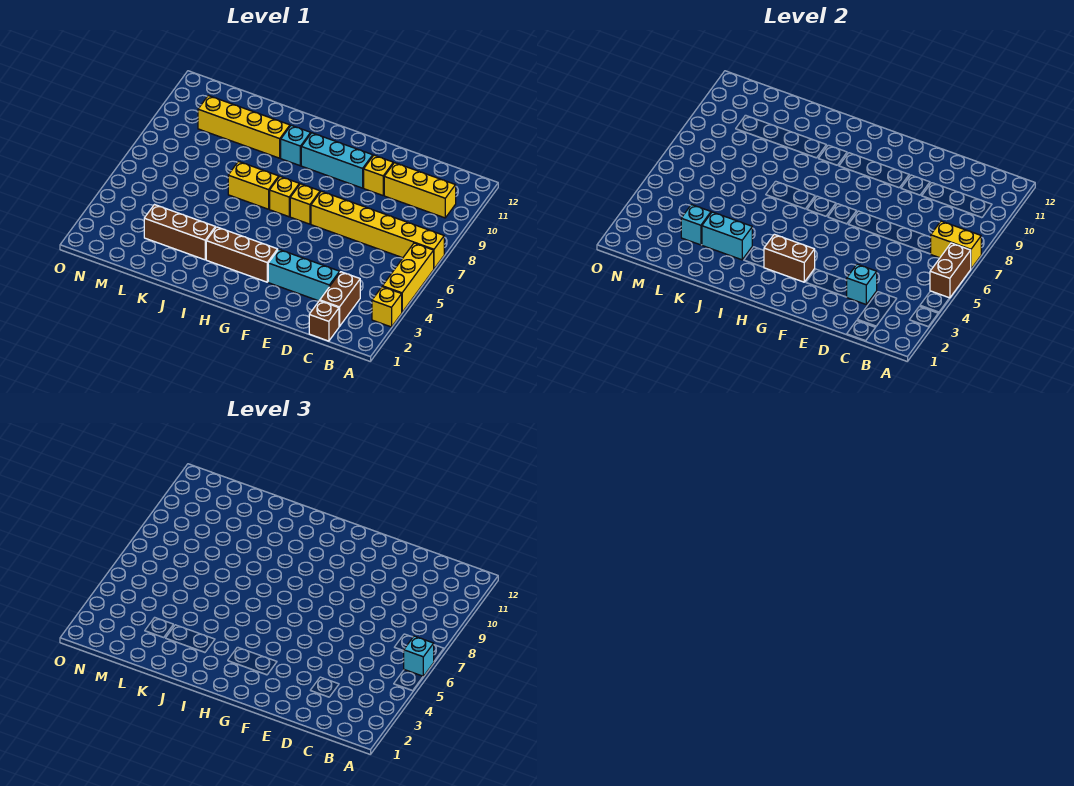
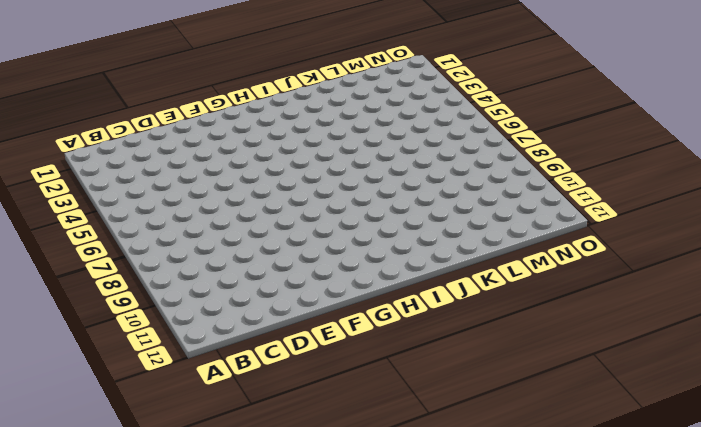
none -> yellow brick A3 level 1
none -> yellow brick A4:A6 level 1
none -> yellow brick A7:F7 level 1

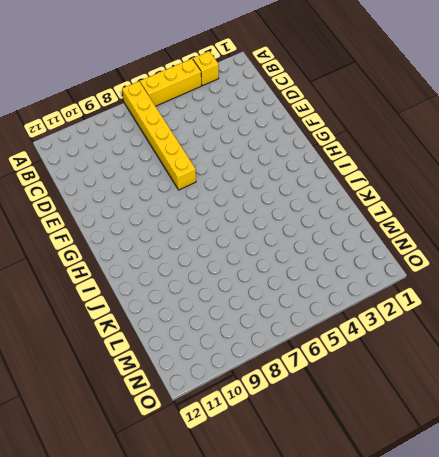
none -> yellow brick B10:D10 level 1
none -> brown brick C1 level 1
none -> brown brick C2:C3 level 1

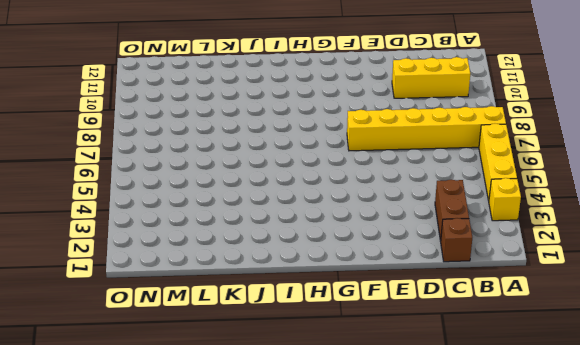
none -> cyan brick D3:F3 level 1
none -> yellow brick E10 level 1
none -> cyan brick F10:H10 level 1

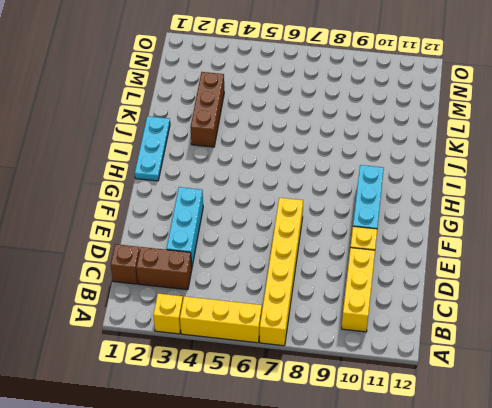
cyan plate H1:J1 level 1 -> none
none -> brown brick G3:I3 level 1
none -> yellow brick G7 level 1
none -> yellow brick H7 level 1

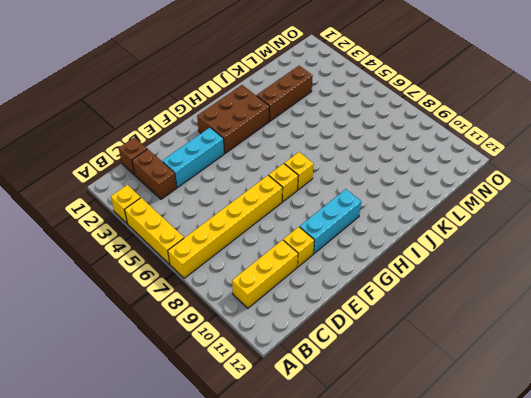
brown brick G2:I3 level 1 -> brown brick G3:I3 level 1
none -> yellow brick I7:J7 level 1
none -> cyan brick I10 level 1
none -> yellow brick J10:M10 level 1

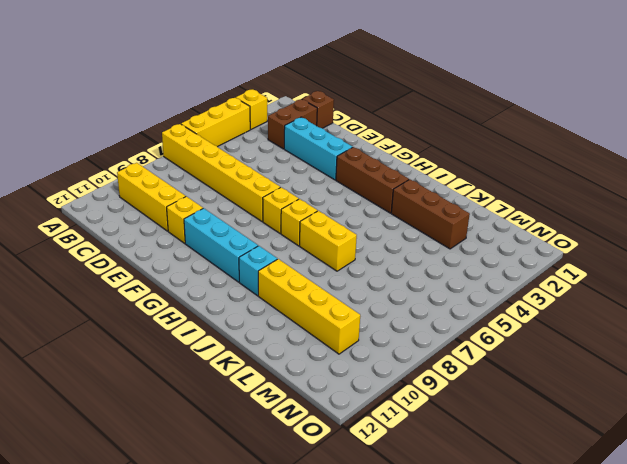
none -> brown brick A5:A6 level 2
none -> yellow brick A7:B7 level 2
none -> cyan brick D3 level 2

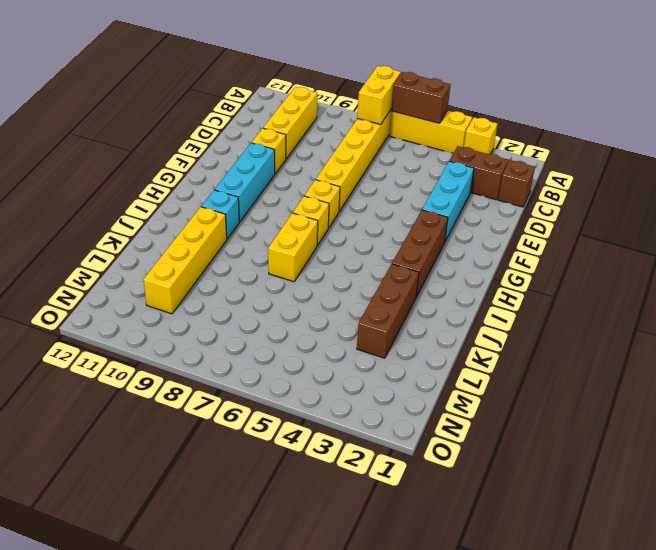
none -> cyan brick D3 level 2
none -> brown brick G3:H3 level 2
none -> cyan brick J3:K3 level 2

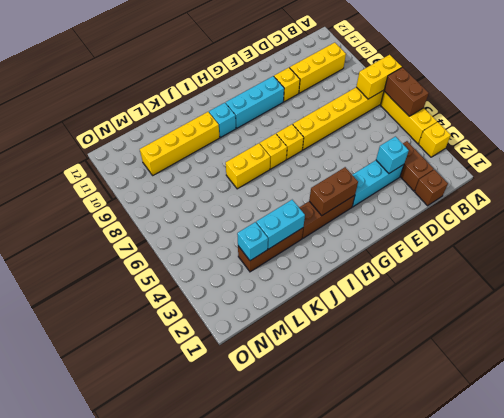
none -> cyan brick A6 level 3

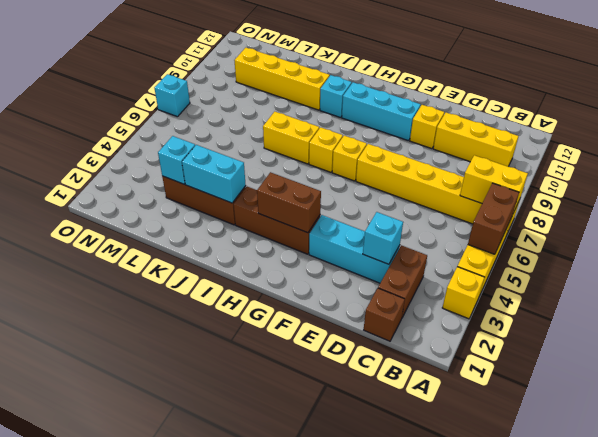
cyan brick O7 level 1 -> cyan brick A6 level 3

